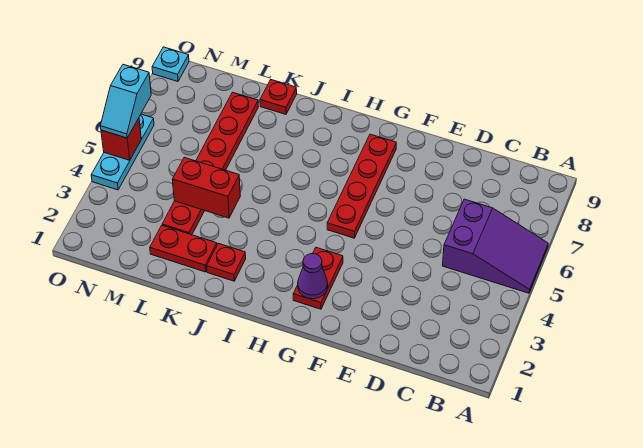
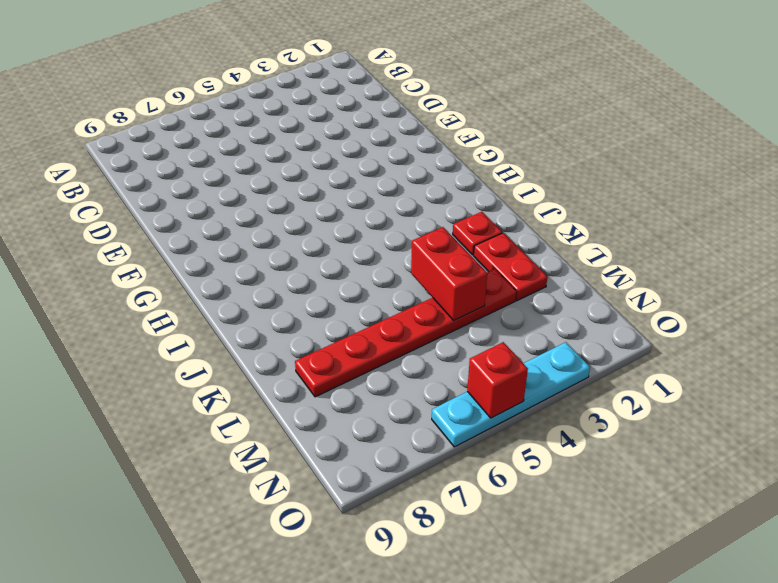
cyan plate O3:O6 level 1 -> cyan plate O4:O6 level 1
none -> purple slope A5:C6 level 1 top C
none -> red plate G2:G3 level 1
none -> red plate G5:G8 level 1

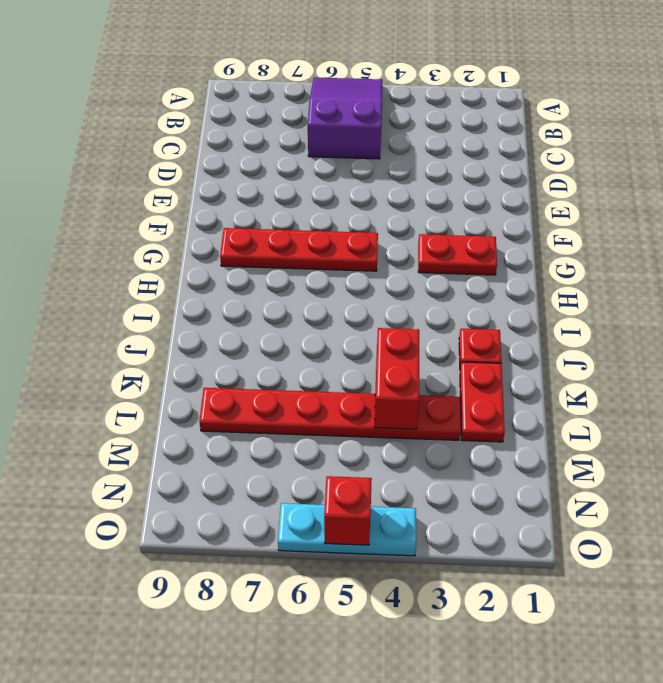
none -> red plate K9 level 1
none -> cyan plate O9 level 1
none -> purple cone G2 level 2

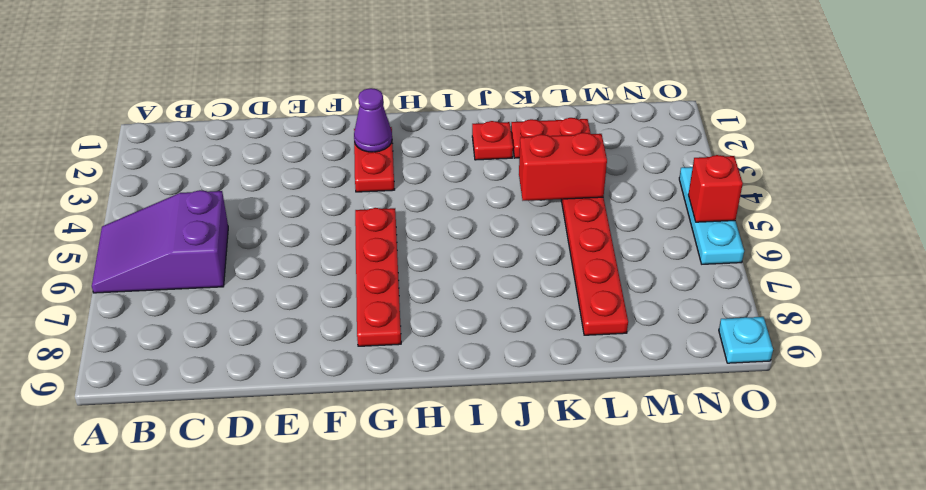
none -> red plate K9 level 1
none -> cyan slope O5:O6 level 3 top 6

